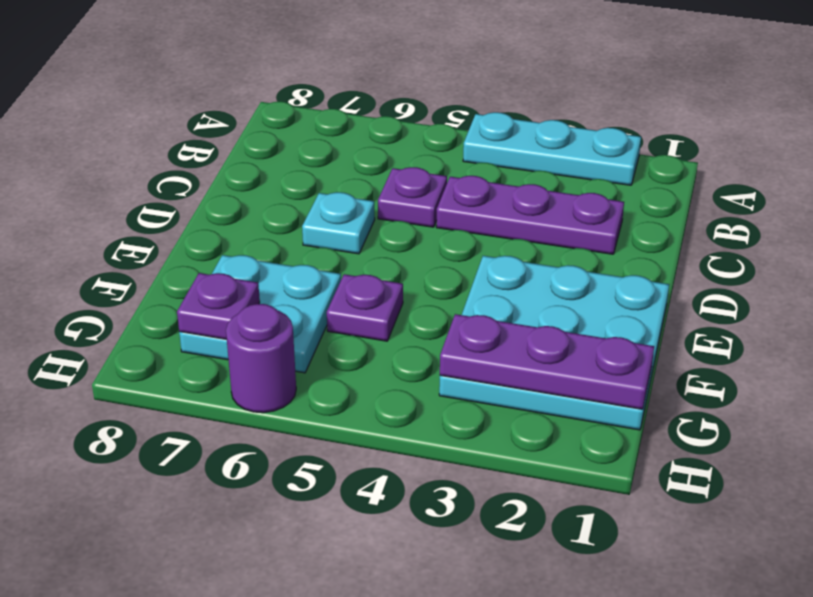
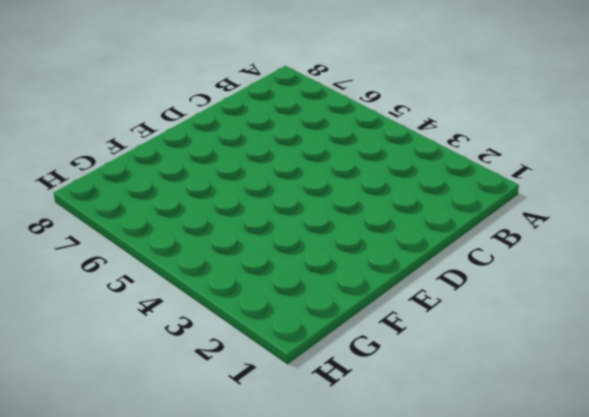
none -> cyan plate A2:A4 level 1
none -> purple plate C2:C4 level 1

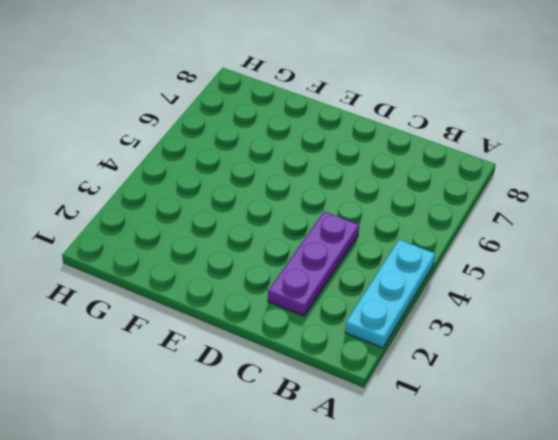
none -> purple plate C5 level 1
none -> cyan plate D6 level 1

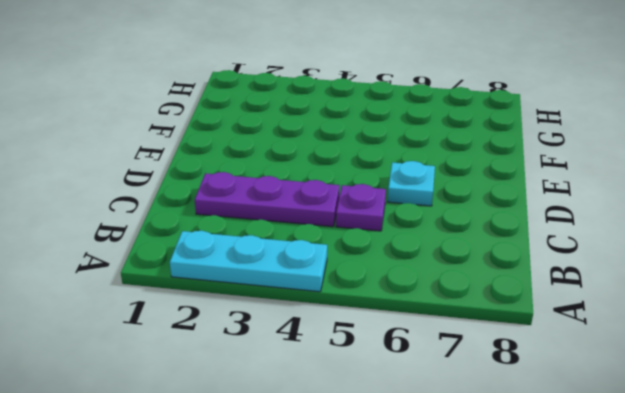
none -> cyan plate E1:G3 level 1
none -> purple plate F5 level 1

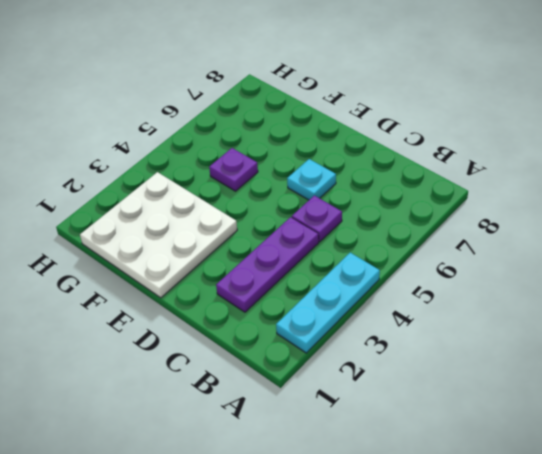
white plate E1:G3 level 1 -> cyan plate E1:G3 level 1
none -> cyan plate F6:G7 level 1
none -> purple round brick H6 level 1

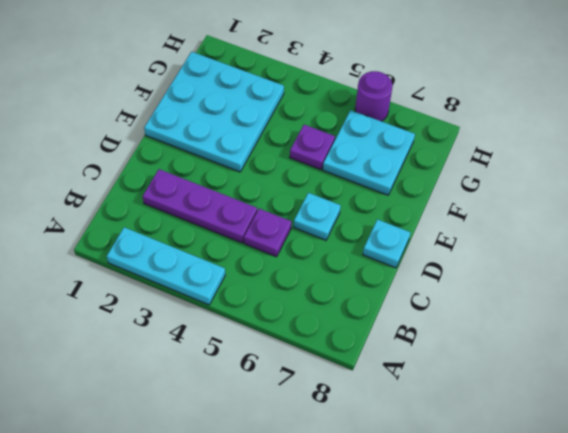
cyan plate D8 level 1 -> none
none -> purple plate G1:G3 level 2
none -> purple plate G7 level 2

